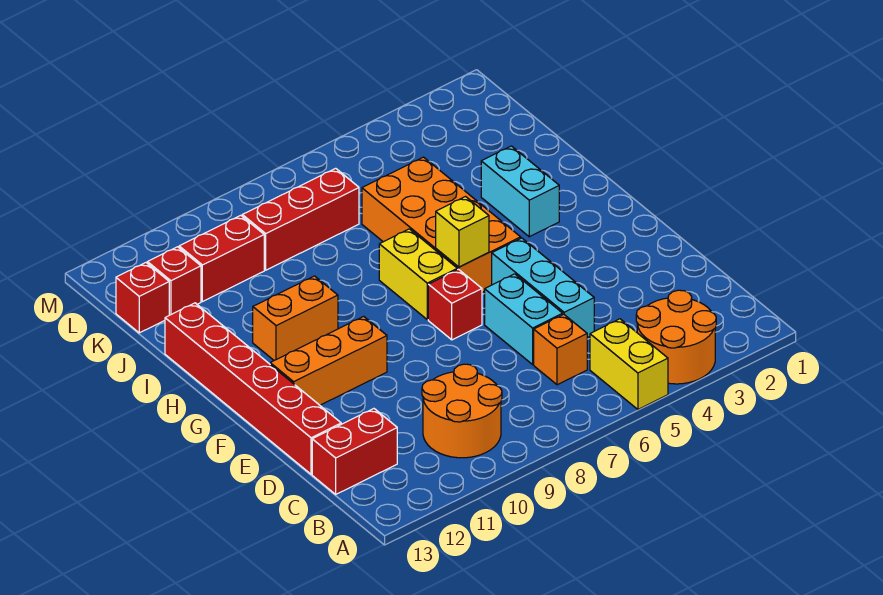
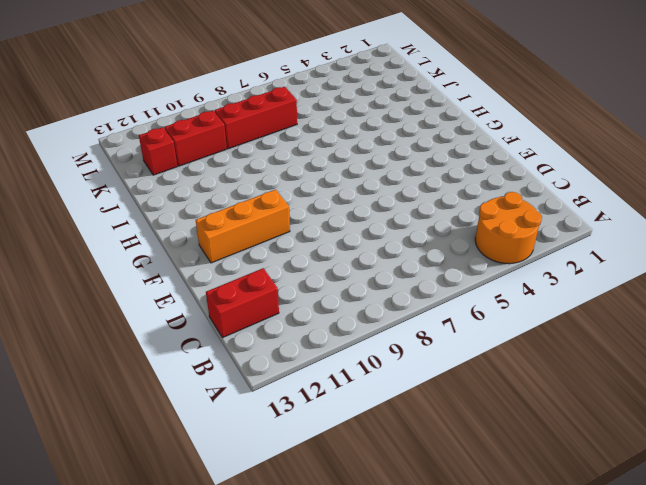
none -> yellow brick A5:B5 level 1
none -> orange round brick B9:C10 level 1
none -> orange brick C6 level 1

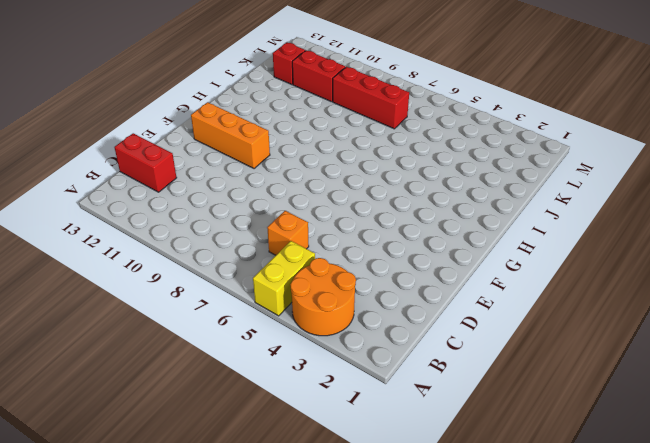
none -> orange round brick B9:C10 level 1
none -> cyan brick D5:F5 level 1
none -> cyan brick D6:E6 level 1

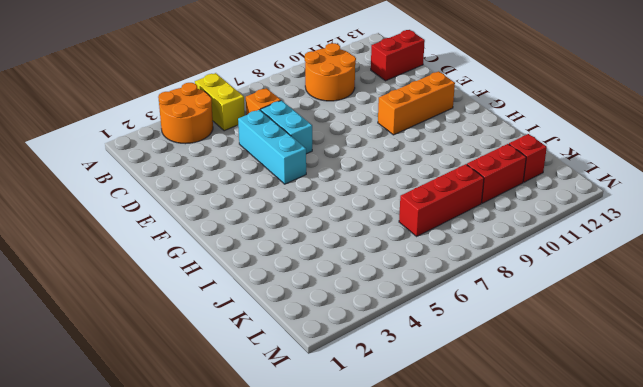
none -> red brick D13:I13 level 1
none -> red brick F7 level 1
none -> orange brick G5:J6 level 1

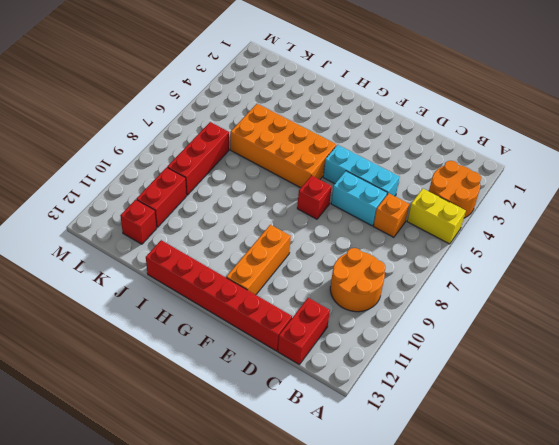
none -> yellow brick G7:H7 level 1
none -> cyan brick H3:I3 level 1
none -> orange brick H10:H11 level 1

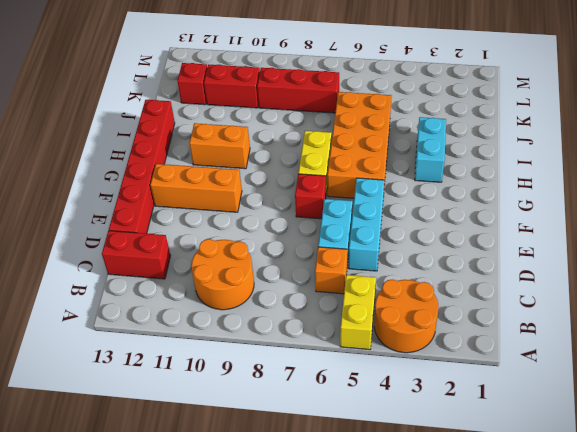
none -> red brick K13 level 1
none -> yellow brick G6 level 2

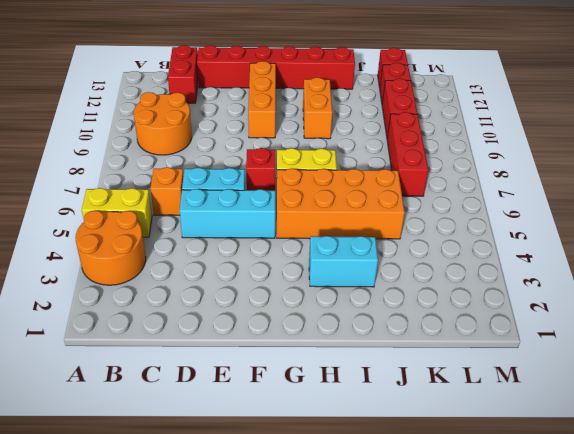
none -> yellow brick G6 level 2

